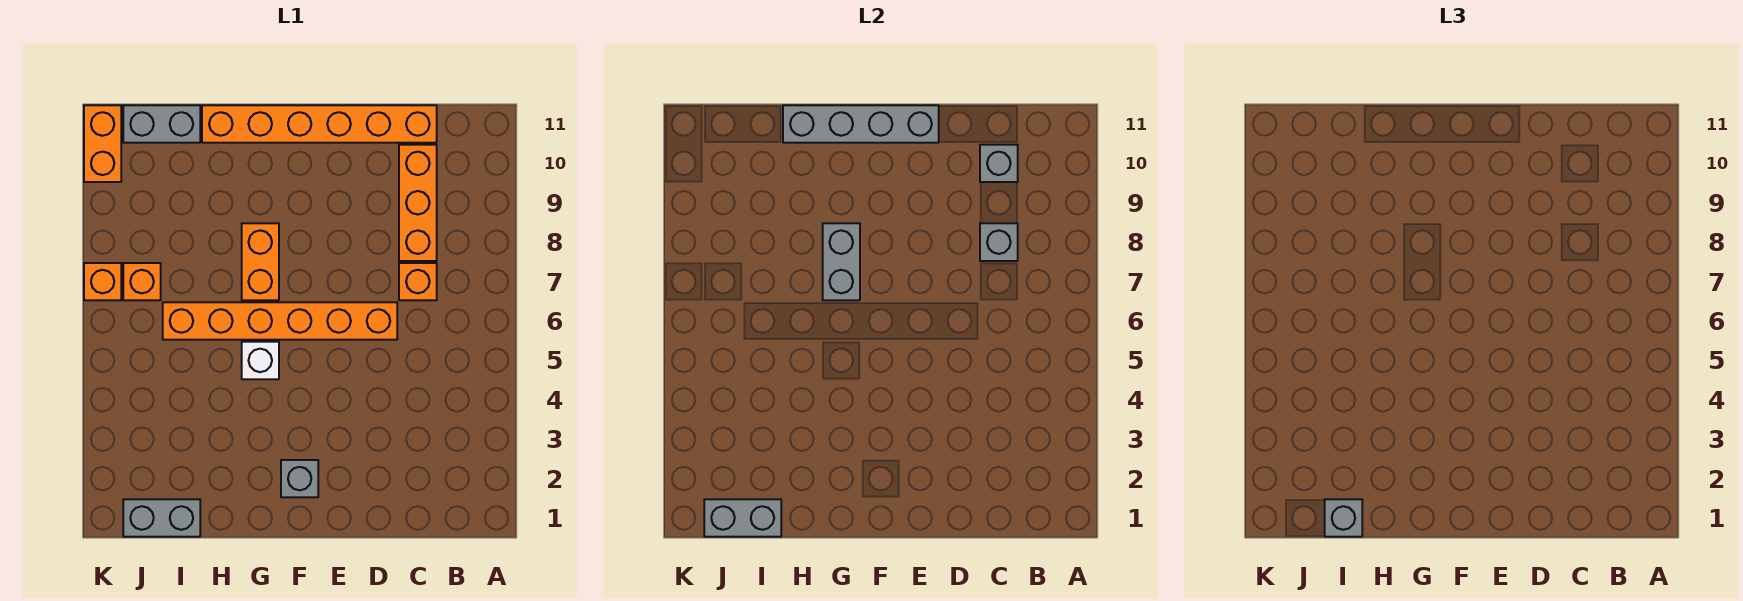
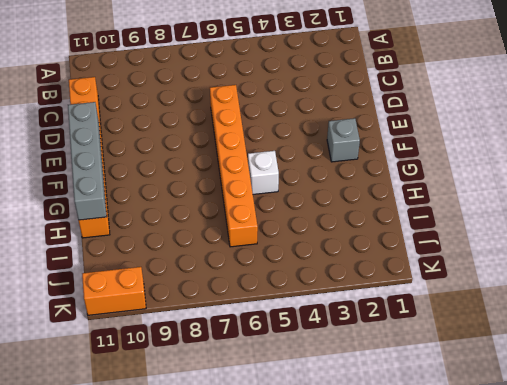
none -> orange brick C7 level 1
none -> orange brick C8:C10 level 1
none -> orange brick G7:G8 level 1

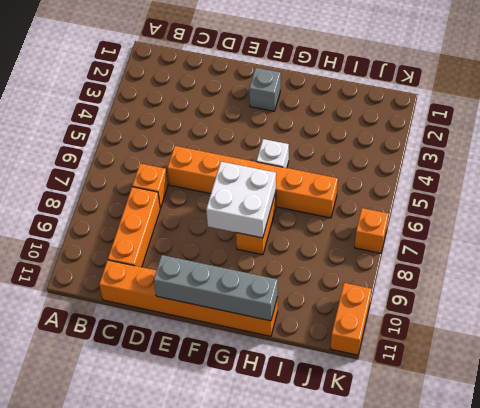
white brick F7:G8 level 2 -> grey brick G7:G8 level 2
none -> grey brick I1:J1 level 1
none -> grey brick I11:J11 level 1
none -> orange brick J7 level 1

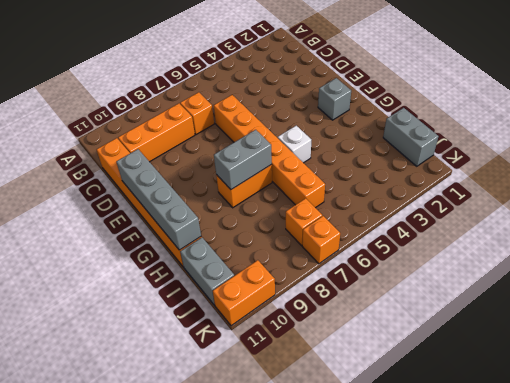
none -> grey brick C8 level 2
none -> grey brick C10 level 2
none -> grey brick I1:J1 level 2

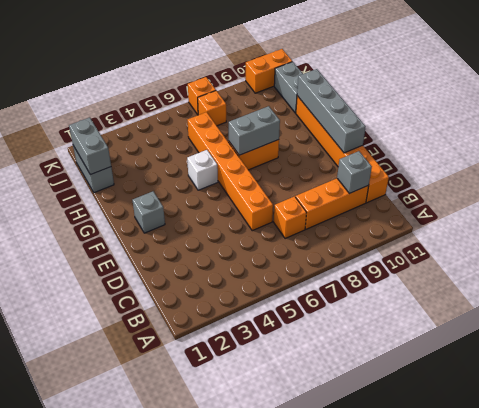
none -> grey brick C8 level 2
none -> grey brick I1 level 3

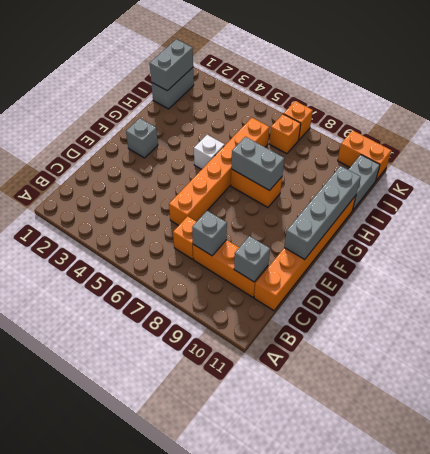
none -> grey brick I1 level 3

